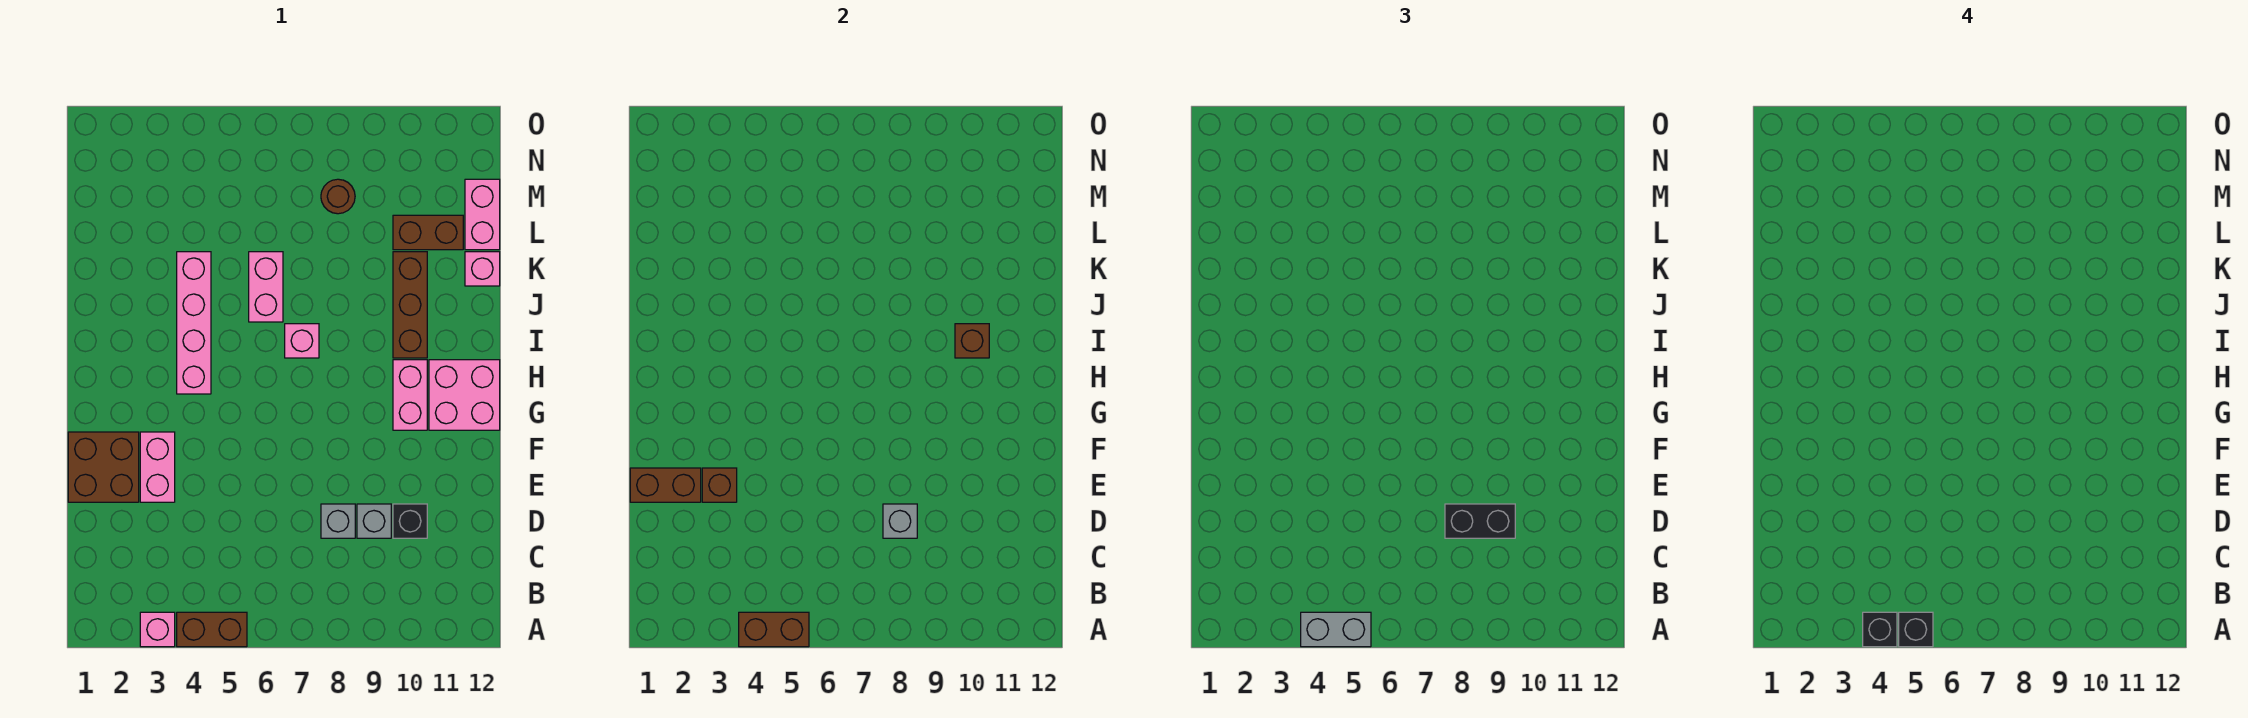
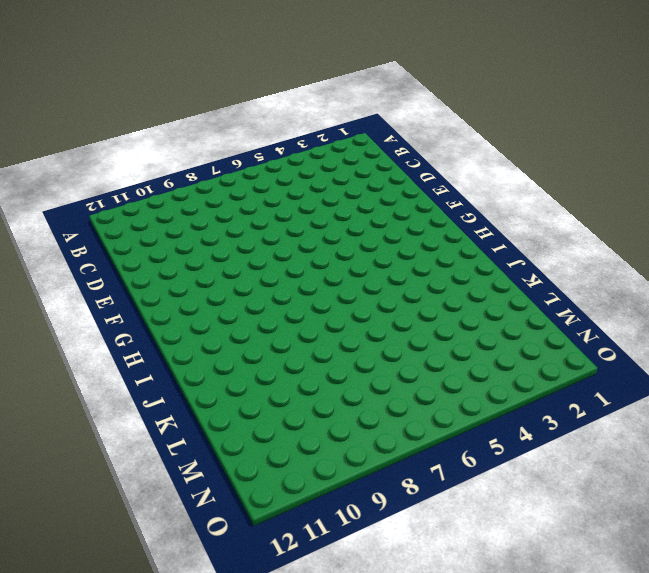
none -> pink brick A3 level 1
none -> brown brick A4:A5 level 1
none -> grey brick D8 level 1

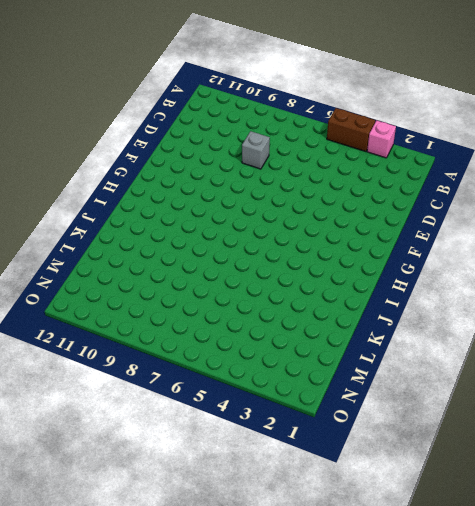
none -> grey brick D9 level 1
none -> black brick D10 level 1
none -> brown brick E1:F2 level 1

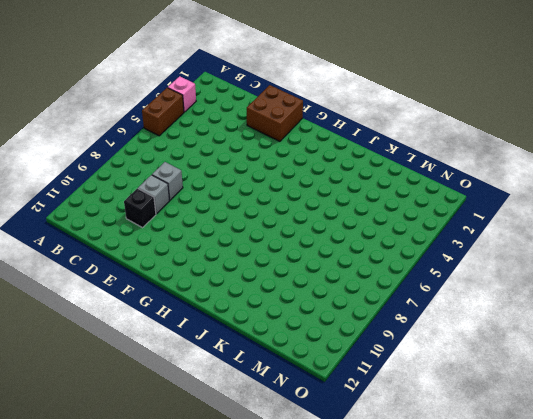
none -> pink brick E3:F3 level 1
none -> pink brick G10:H10 level 1
none -> pink brick G11:H12 level 1

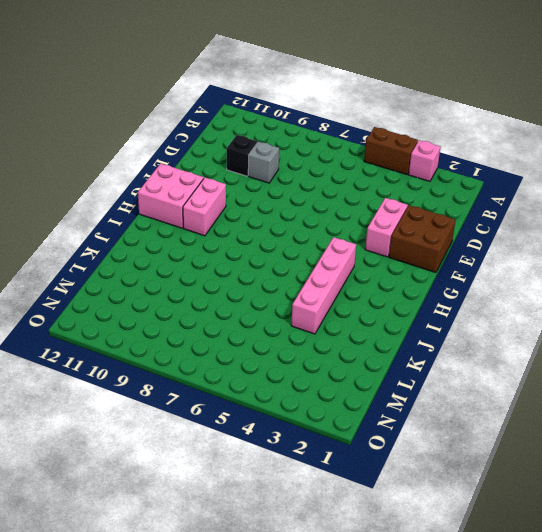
none -> grey brick D8 level 1
none -> pink brick I7 level 1
none -> brown brick I10:K10 level 1

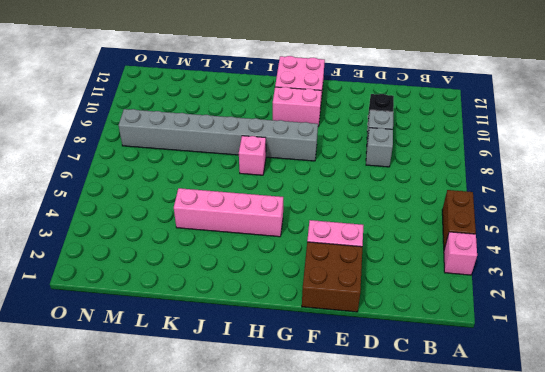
grey brick G8:N8 level 1 -> brown round brick M8 level 1
none -> brown brick I10:K10 level 1
none -> pink brick J6:K6 level 1
none -> pink brick K12 level 1

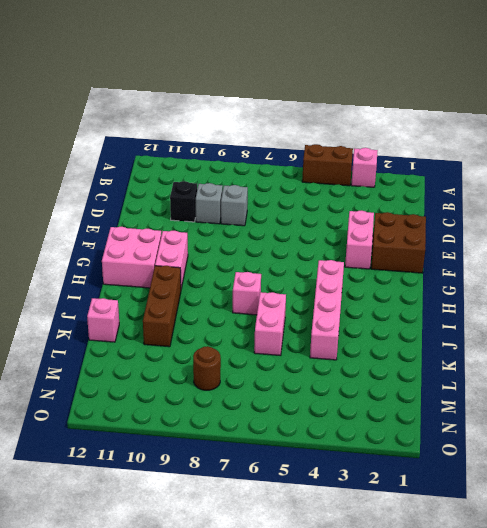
none -> brown brick L10:L11 level 1
none -> pink brick L12:M12 level 1
none -> brown brick A4:A5 level 2

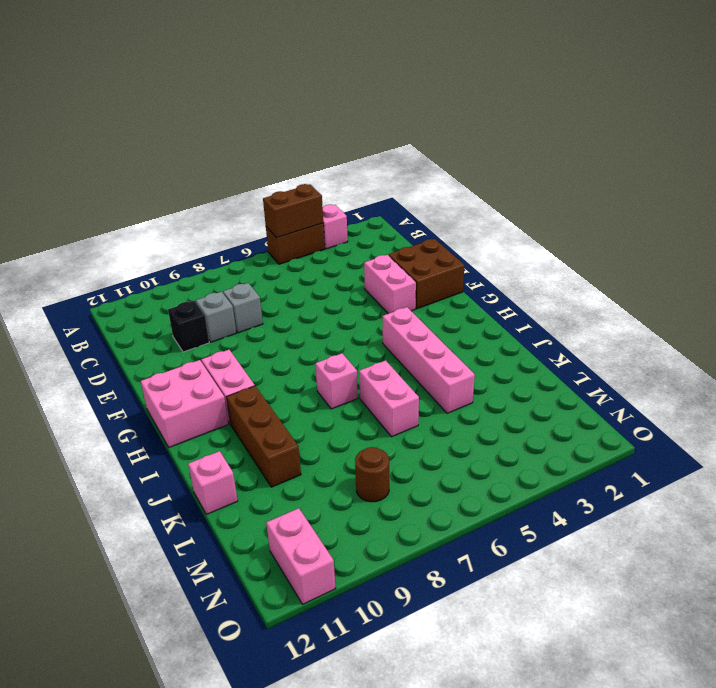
pink brick N11:O11 level 1 -> pink brick L12:M12 level 1
none -> brown brick L10:L11 level 1
none -> grey brick D8 level 2
none -> brown brick E1:E2 level 2

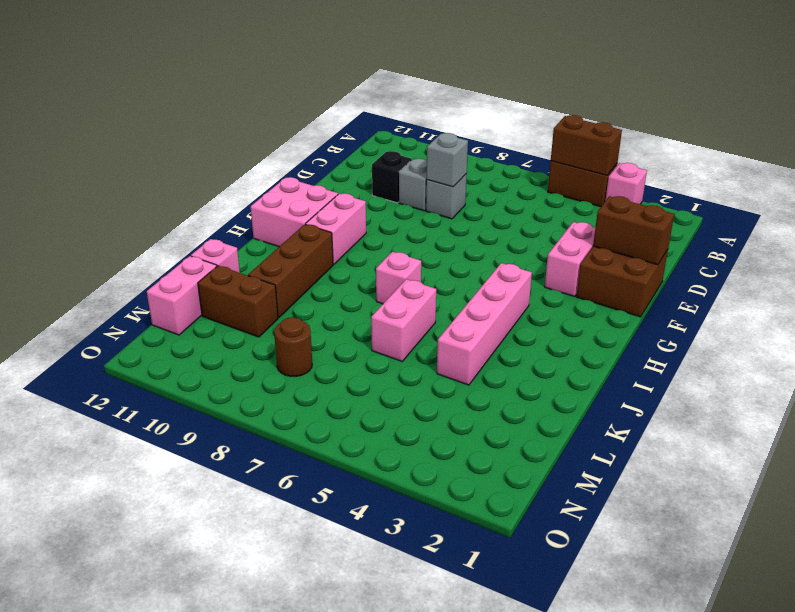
none -> brown brick E3 level 2
none -> brown brick I10 level 2
none -> grey brick A4:A5 level 3

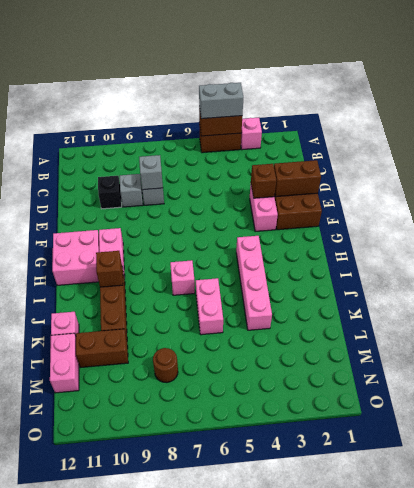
none -> black brick D8:D9 level 3
none -> black brick A4 level 4
none -> black brick A5 level 4

